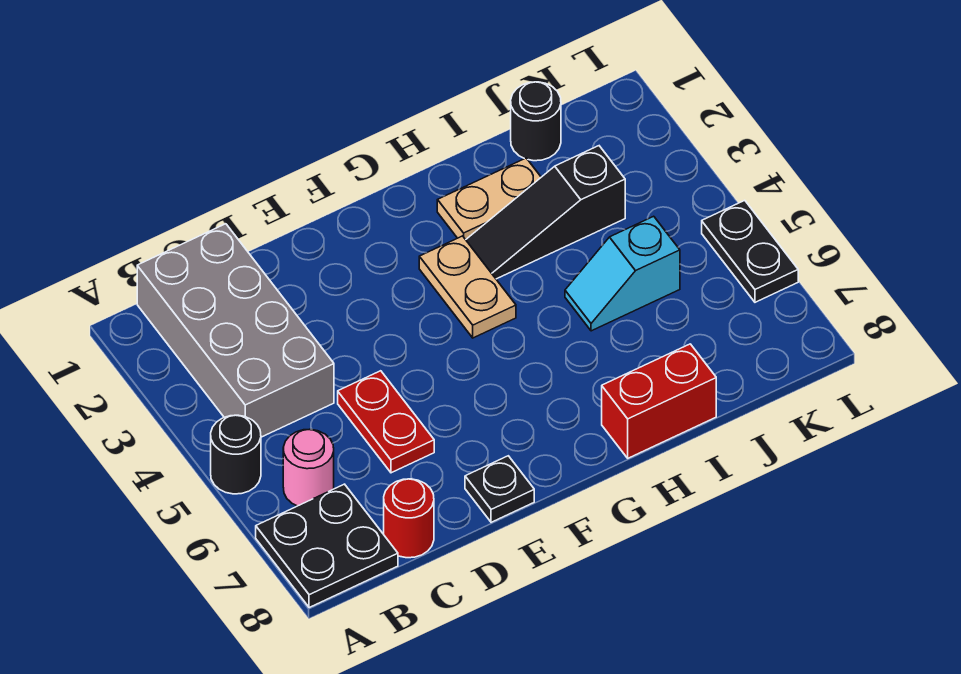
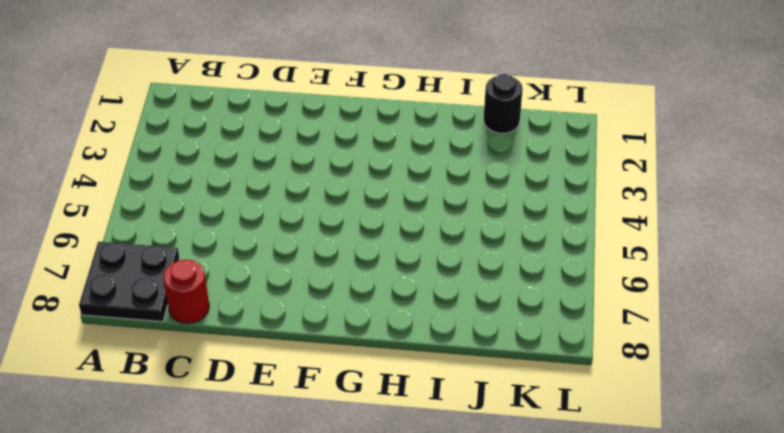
none -> black round brick A5 level 1
none -> grey brick B1:C4 level 1
none -> pink round brick B6 level 1

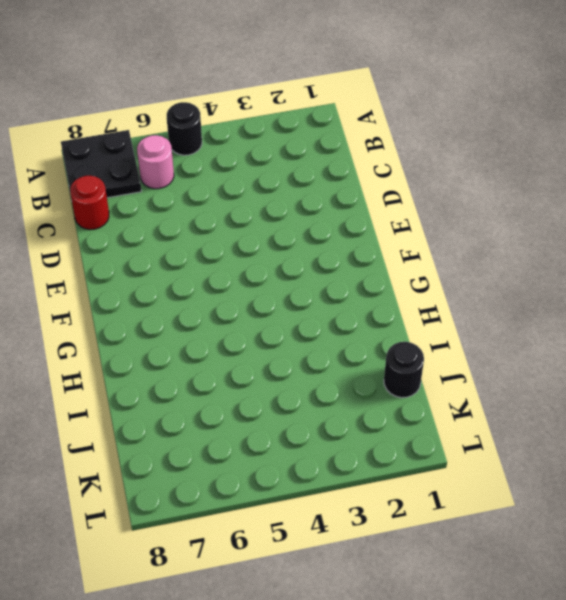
none -> grey brick B1:C4 level 1
none -> red plate D5:D6 level 1
none -> black plate E8 level 1

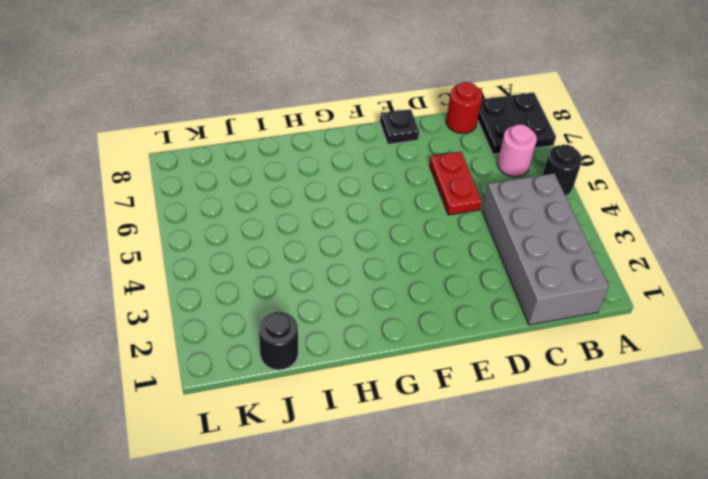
none -> tan plate G3:G4 level 1
none -> tan plate H2:I2 level 1
none -> black slope H3:J3 level 1 top J

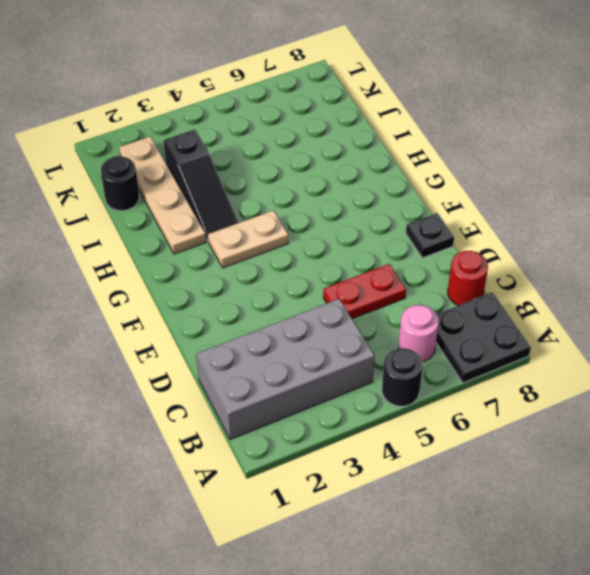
tan plate H2:K2 level 1 -> tan plate H2:I2 level 1
none -> red brick H8:I8 level 1
none -> cyan slope I5:J5 level 1 top J
none -> black plate L5:L6 level 1

